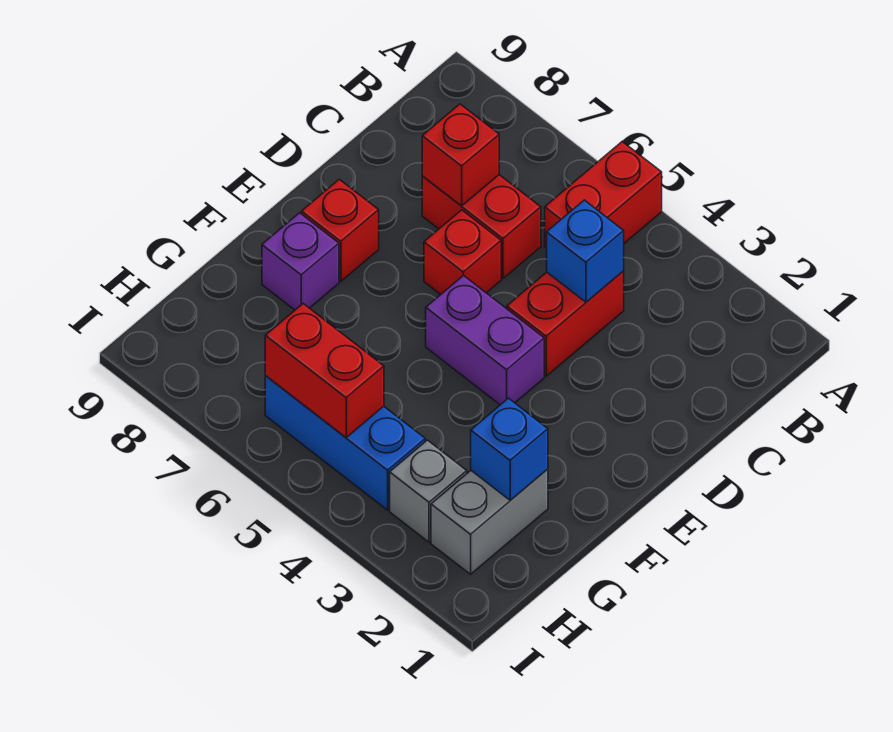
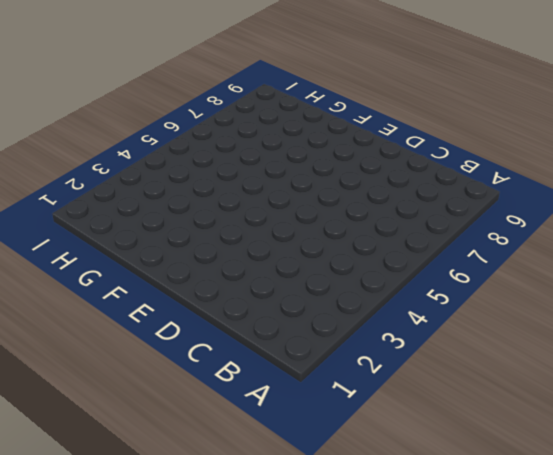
none -> red brick A5:B5 level 1
none -> red brick C4:D4 level 1
none -> red brick C6:C7 level 1

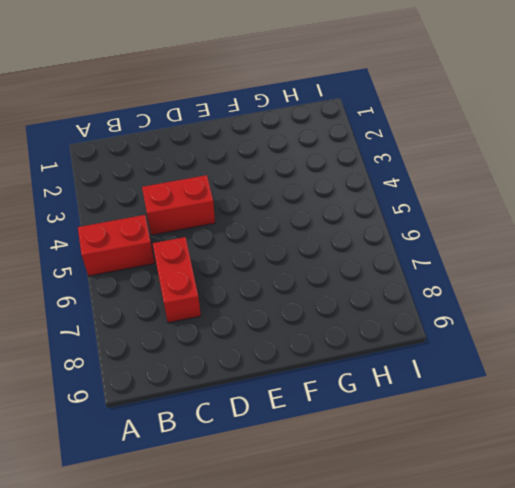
none -> red brick D6 level 1
none -> purple brick E4:E5 level 1
none -> red brick E8 level 1

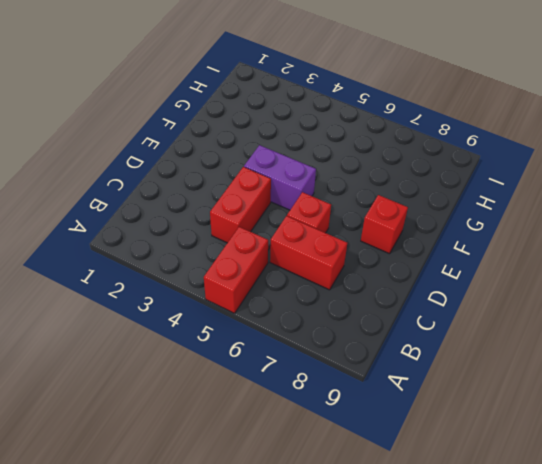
none -> purple brick F8 level 1
none -> grey brick G2:H2 level 1
none -> grey brick H3 level 1

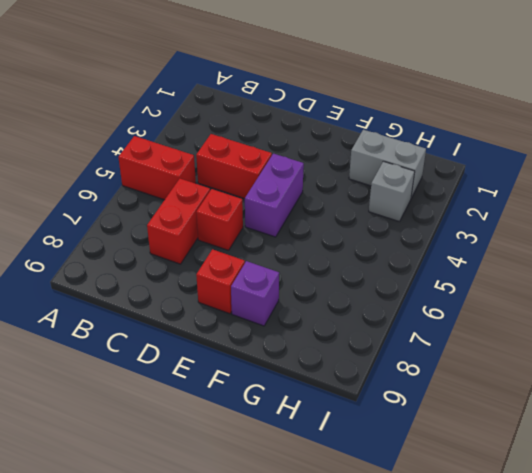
none -> blue brick H4:H6 level 1
none -> blue brick C4 level 2
none -> red brick C7 level 2

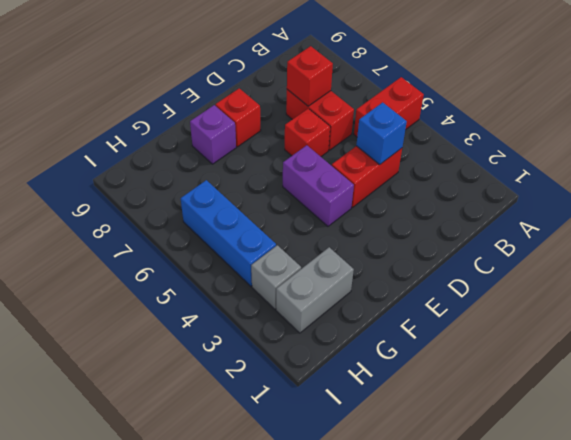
none -> blue brick G2 level 2
none -> red brick H5:H6 level 2

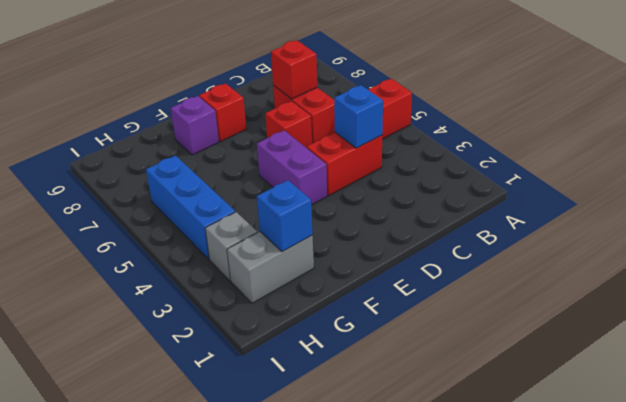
none -> red brick H5:H6 level 2

